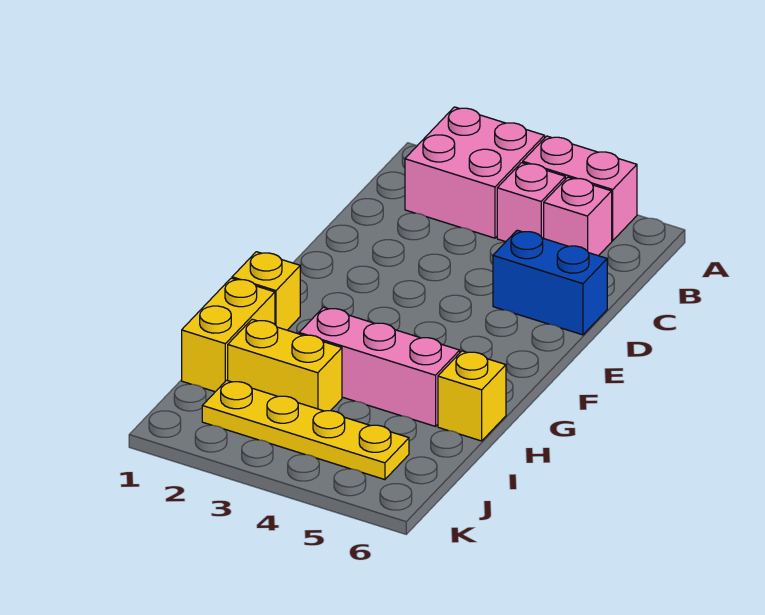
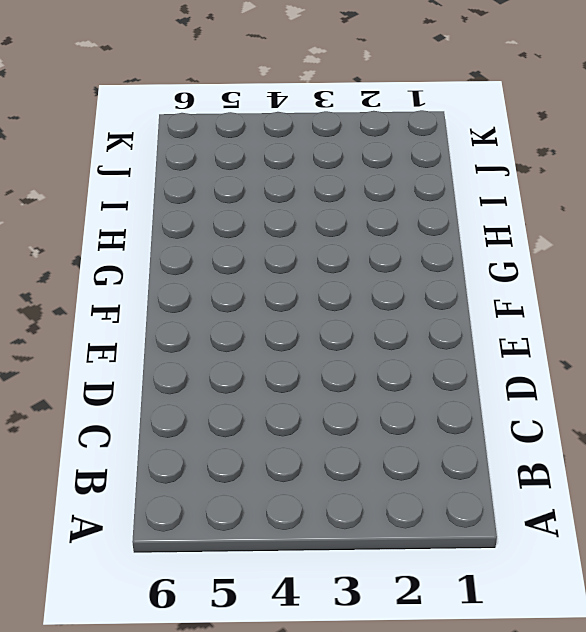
none -> pink brick A2:B3 level 1
none -> pink brick A4:A5 level 1

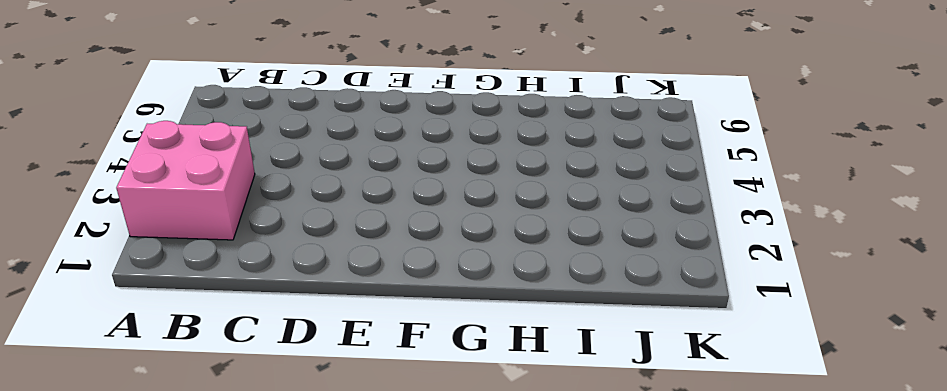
none -> pink brick A4:A5 level 1
none -> pink brick B4 level 1

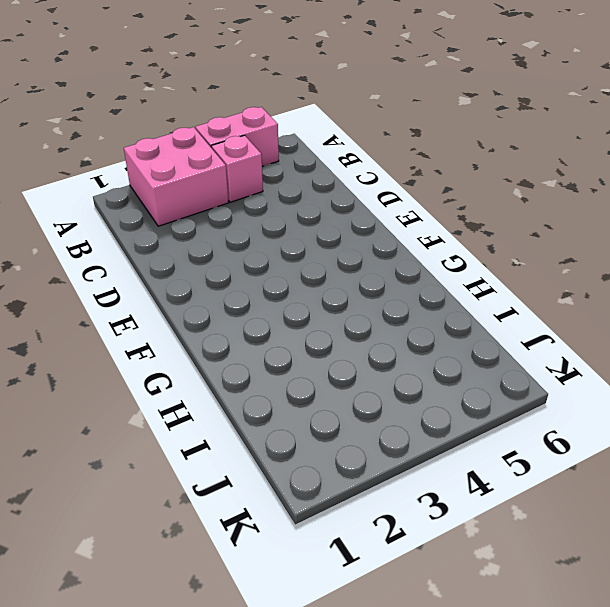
none -> pink brick B5 level 1
none -> blue brick D5:D6 level 1

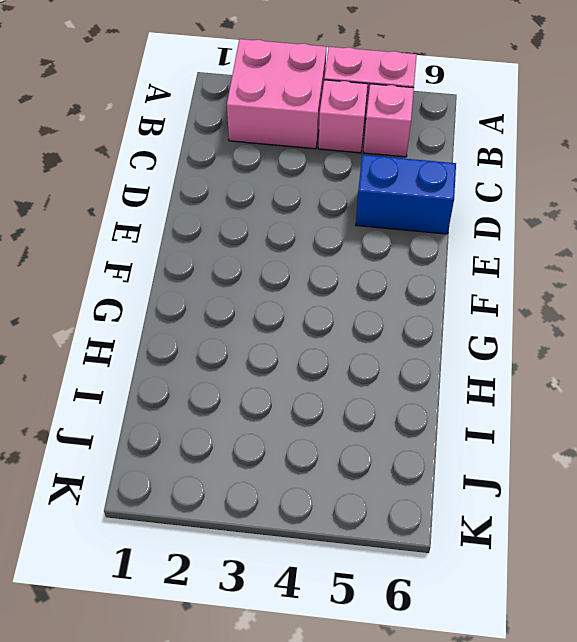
none -> yellow brick G1 level 1
none -> yellow brick H1:I1 level 1

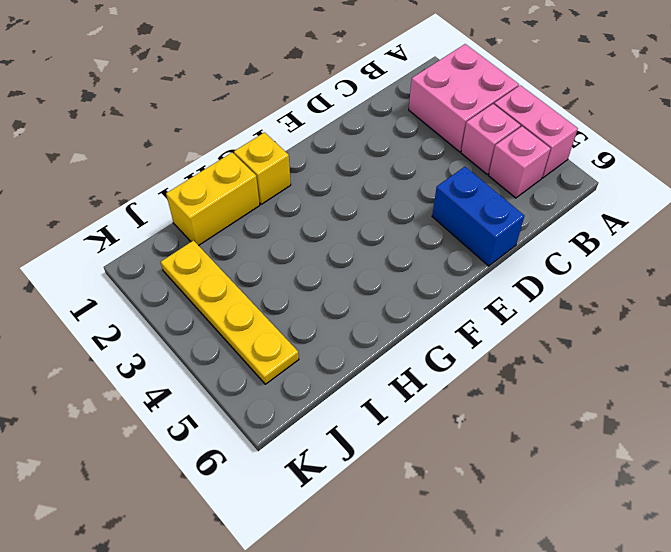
none -> pink brick H3:H5 level 1
none -> yellow brick H6 level 1

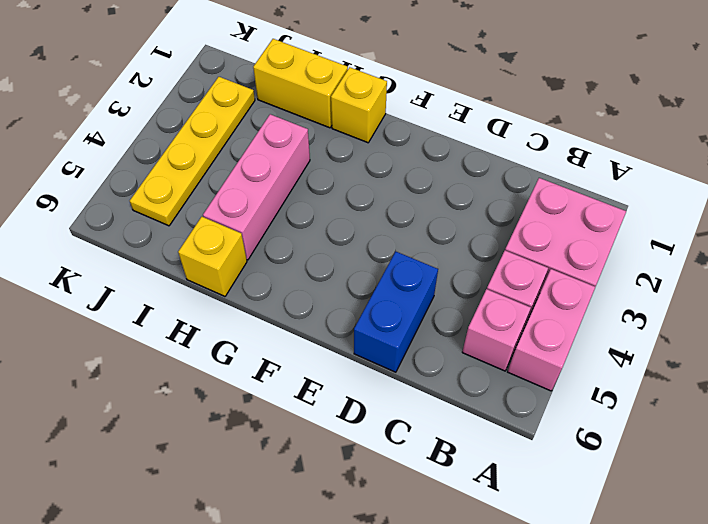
none -> yellow brick I2:I3 level 1

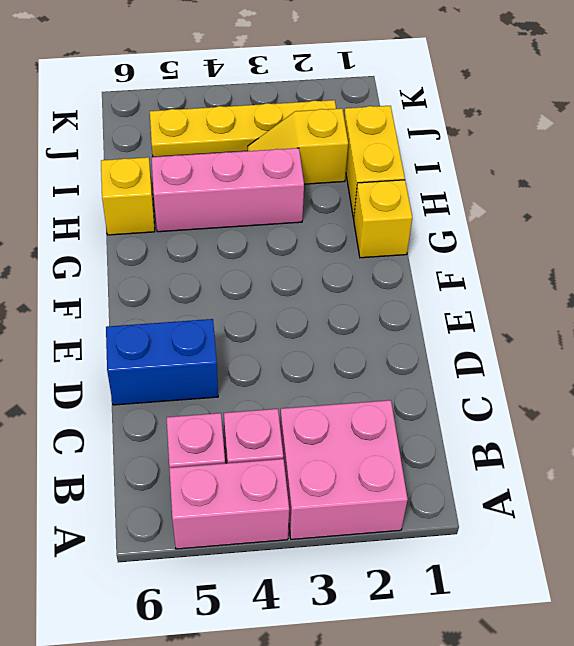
yellow slope I2:I3 level 1 top 2 -> yellow brick I2:I3 level 1

